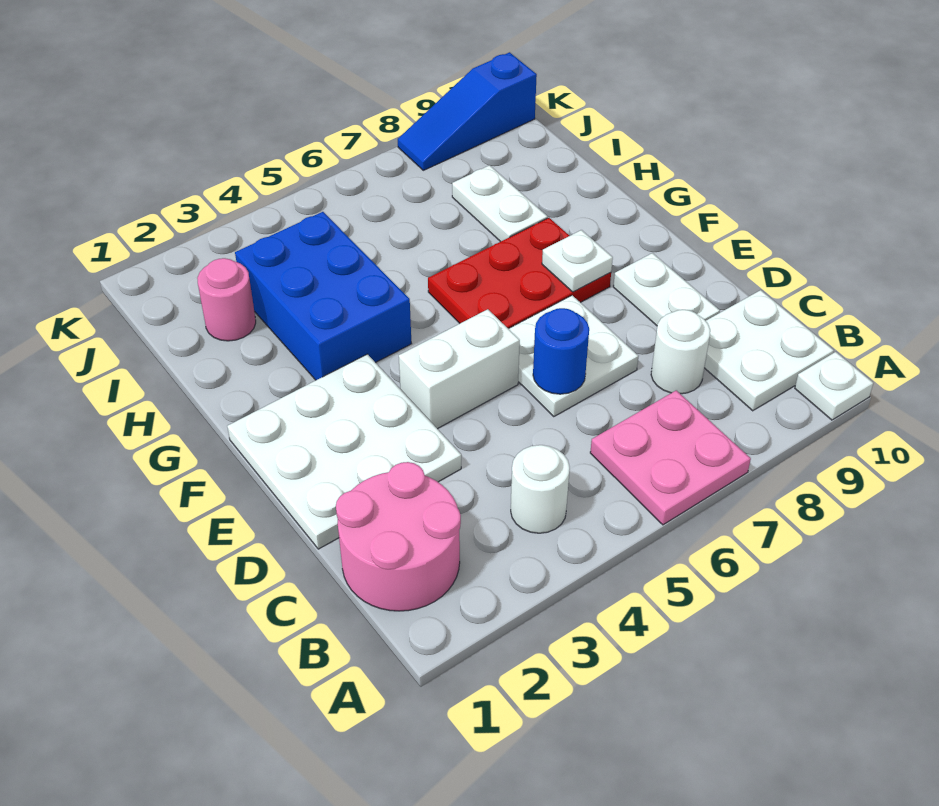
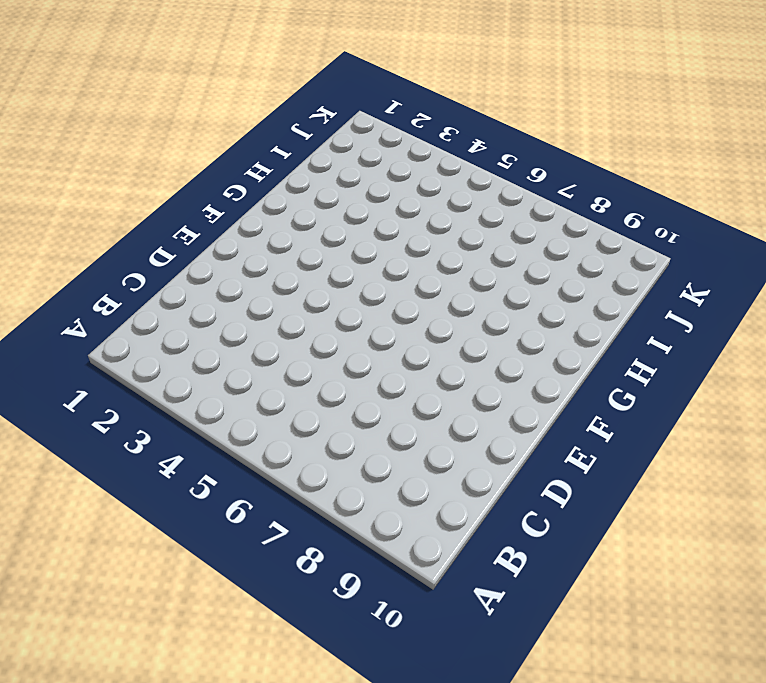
none -> pink plate A6:B7 level 1
none -> white plate A10 level 1
none -> pink round brick B1:C2 level 1

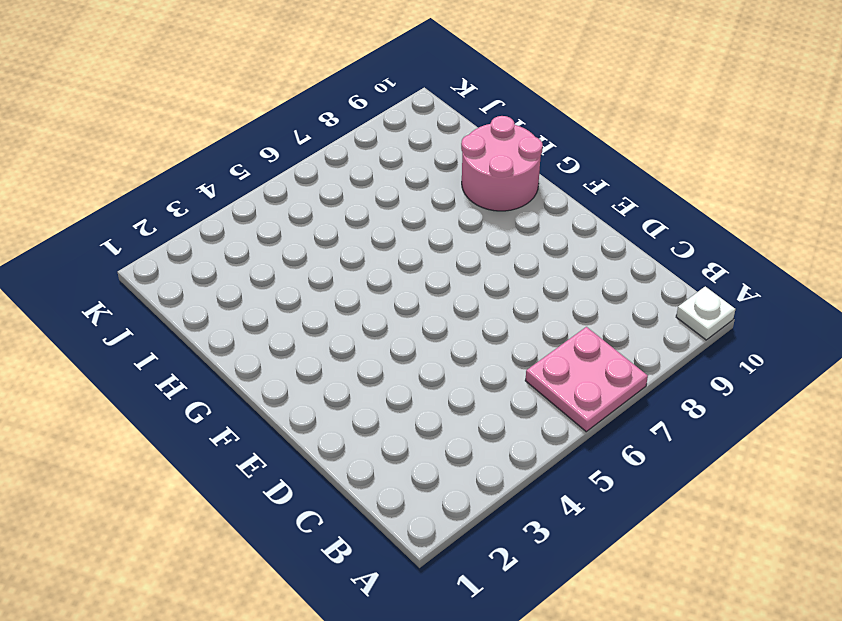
pink round brick G9:H10 level 1 -> pink round brick B1:C2 level 1
none -> white round brick B4 level 1
none -> white plate B9:C10 level 1
none -> white round brick C8 level 1

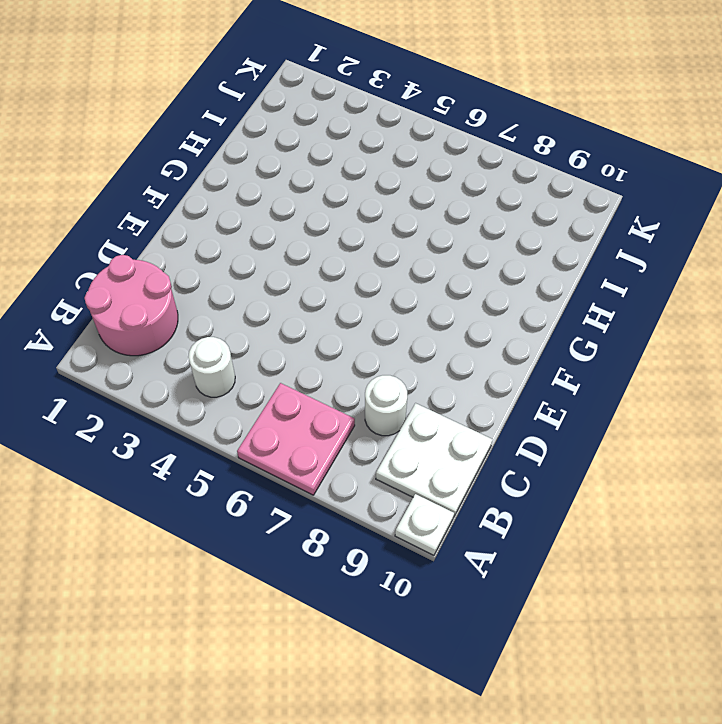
none -> white plate D1:F3 level 1
none -> white plate D6:E7 level 1
none -> white plate D9:E9 level 1

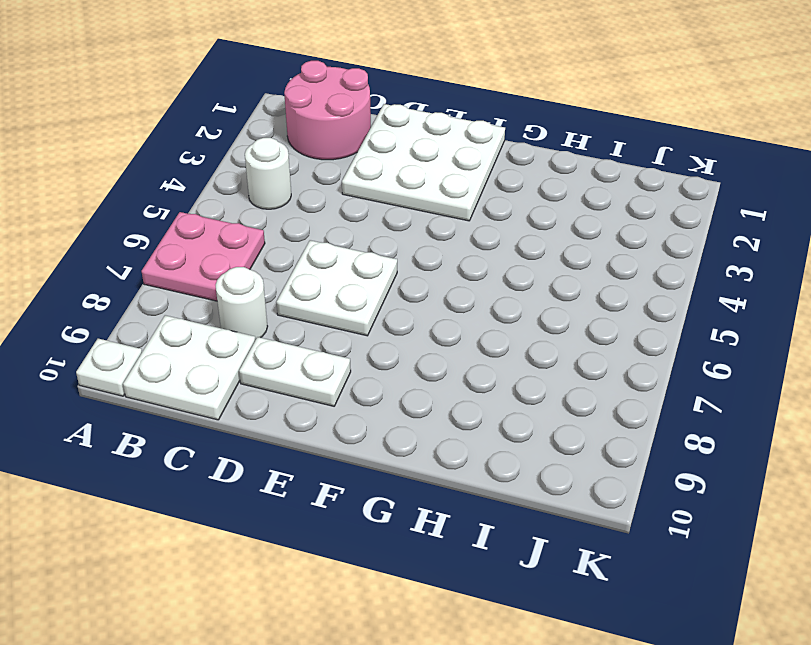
none -> white brick E4:E5 level 1
none -> red plate F6:G8 level 1
none -> blue brick G3:I4 level 1

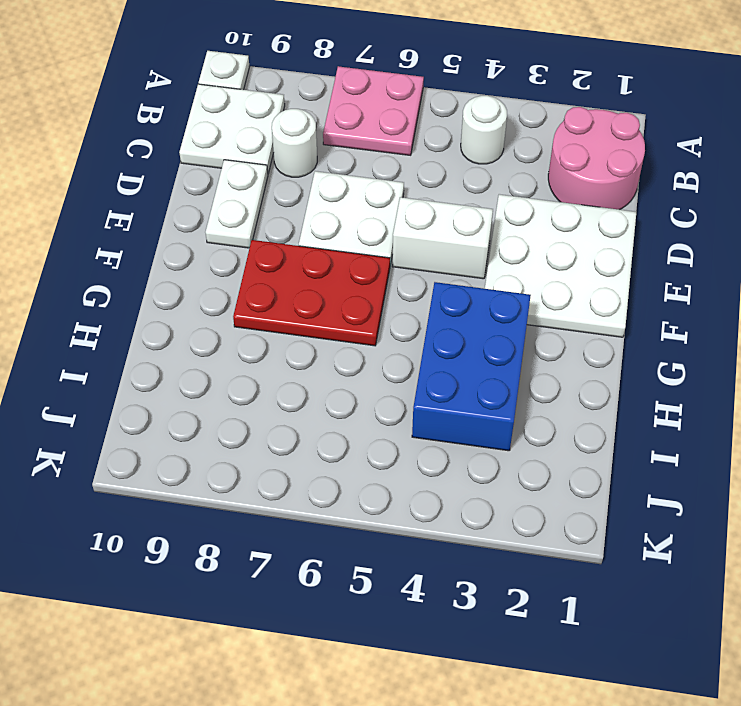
none -> white plate H8:I8 level 1
none -> pink round brick I2 level 1
none -> blue slope K8:K10 level 1 top 10

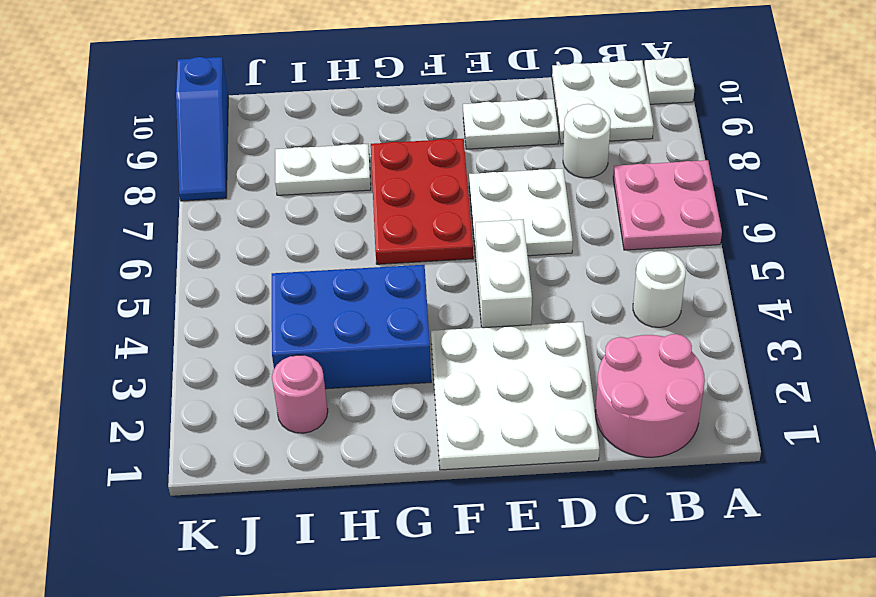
none -> blue round brick D6 level 2
none -> white plate F8 level 2

